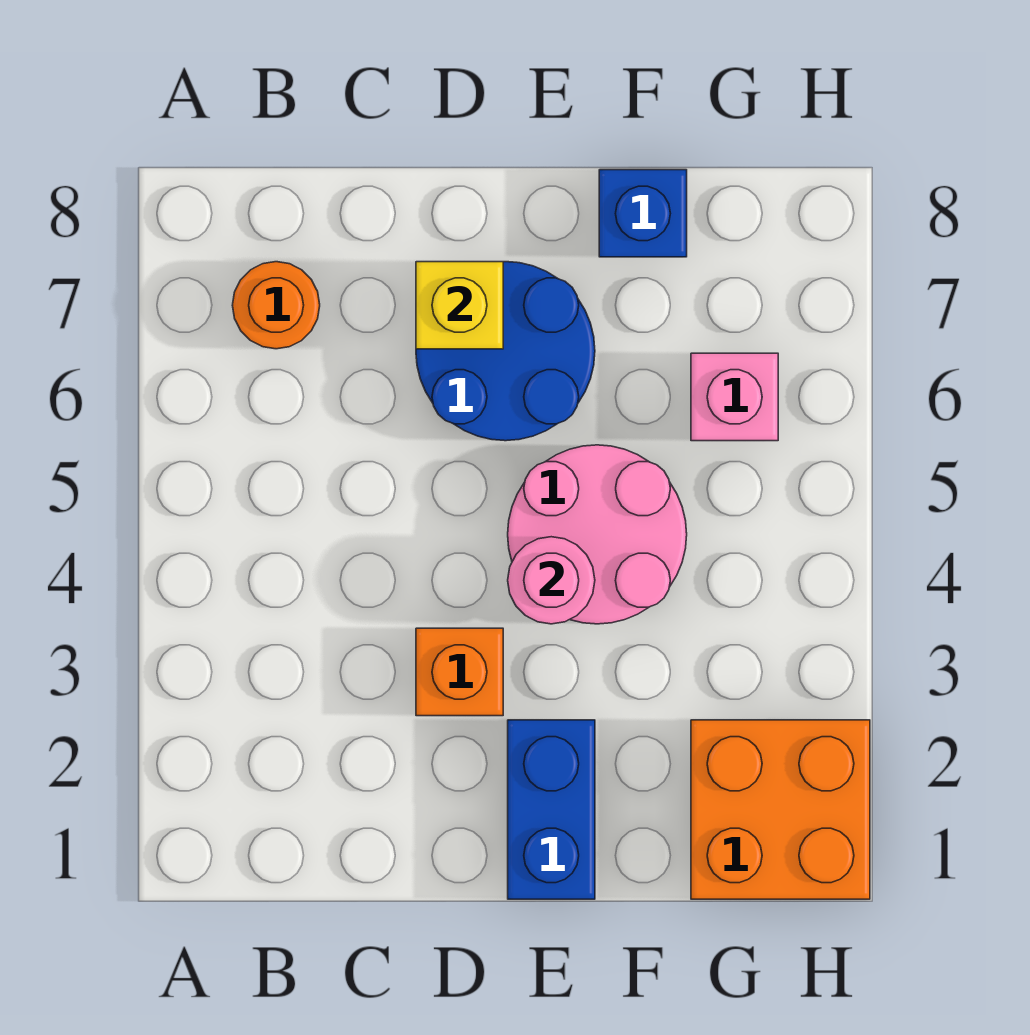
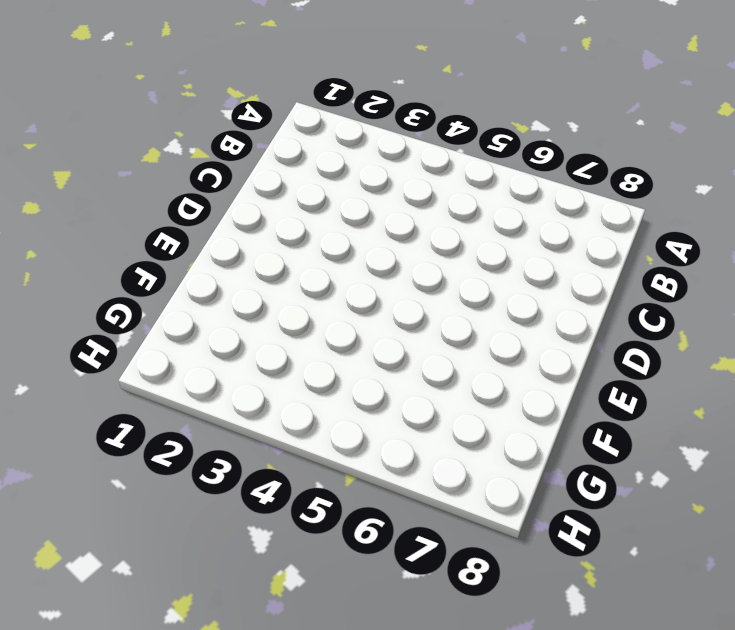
none -> orange round brick B7 level 1
none -> orange brick D3 level 1

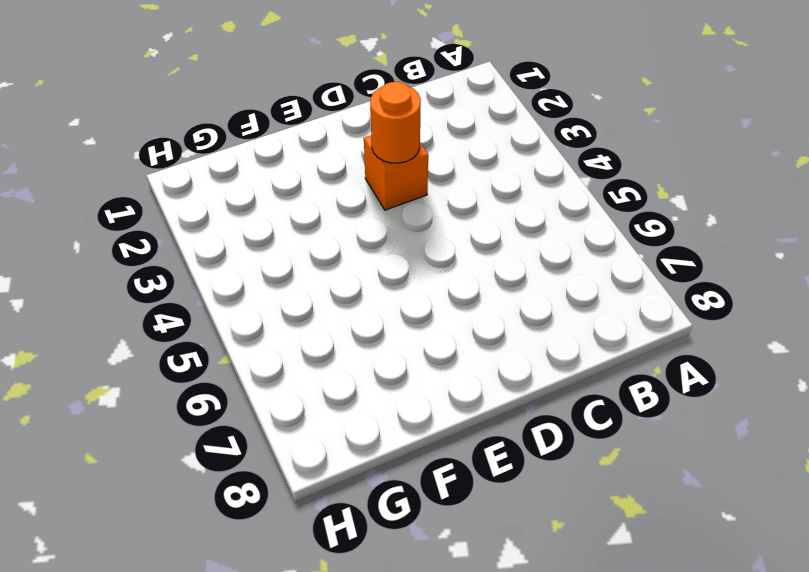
orange round brick D3 level 2 -> orange round brick B7 level 1
none -> blue round brick D6:E7 level 1
none -> blue brick E1:E2 level 1

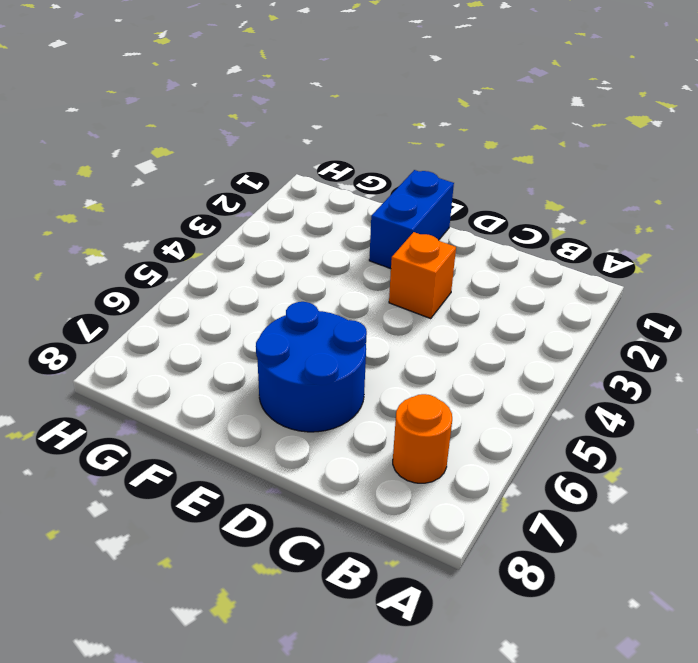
none -> pink round brick E4:F5 level 1
none -> blue brick F8 level 1

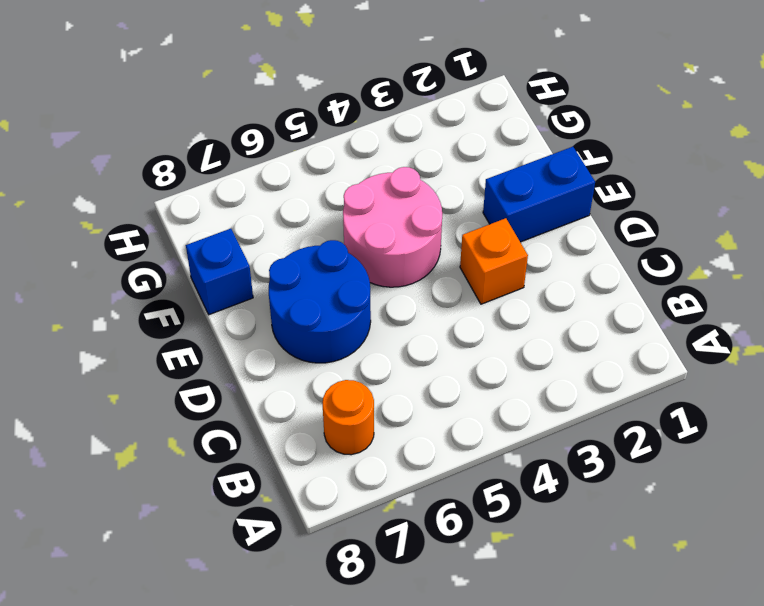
none -> orange brick G1:H2 level 1
none -> pink brick G6 level 1

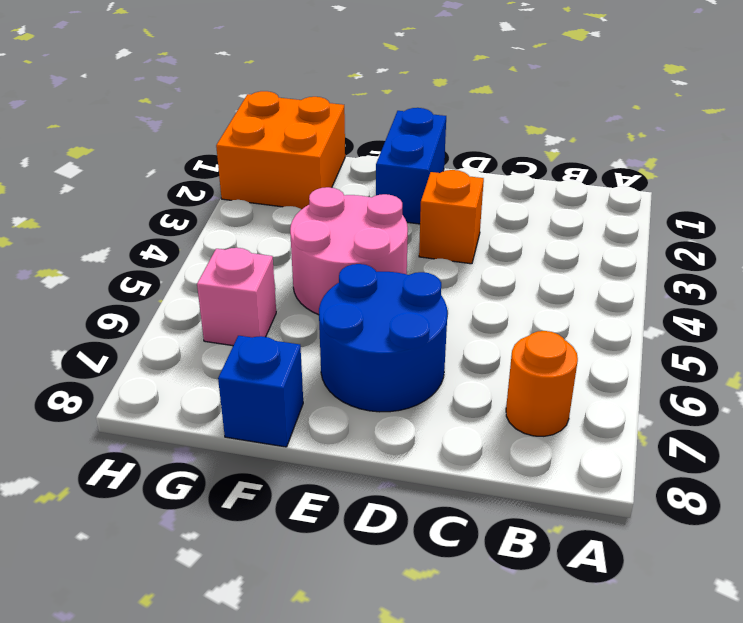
none -> yellow brick D7 level 2
none -> pink round brick E4 level 2

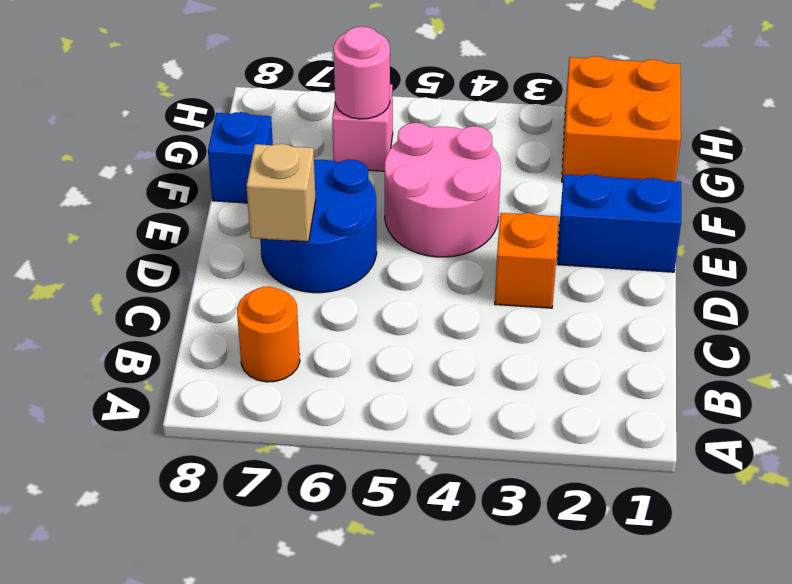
tan brick D7 level 2 -> yellow brick D7 level 2
pink round brick G6 level 2 -> pink round brick E4 level 2

